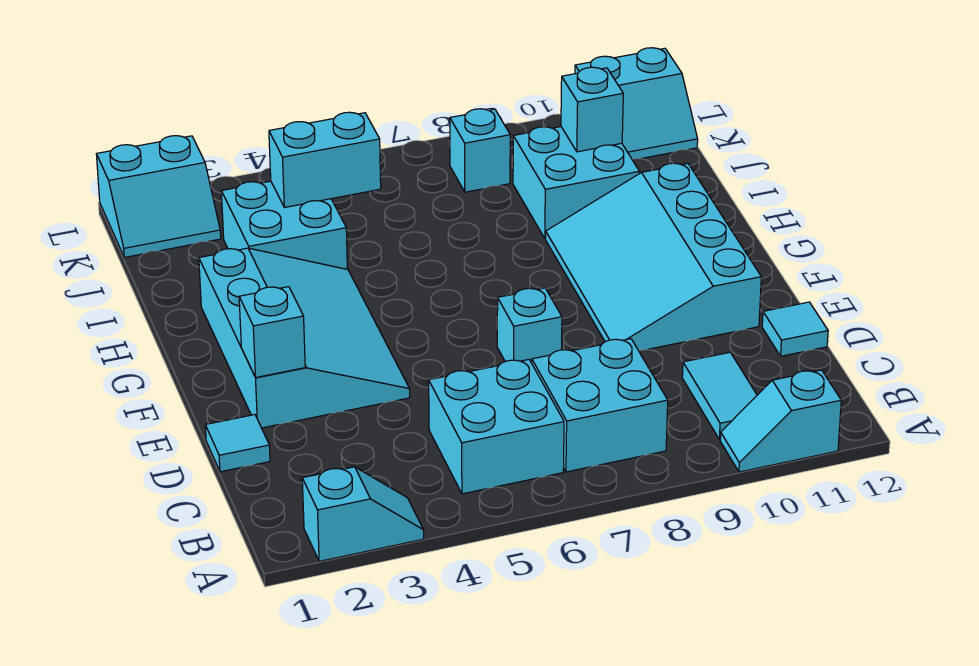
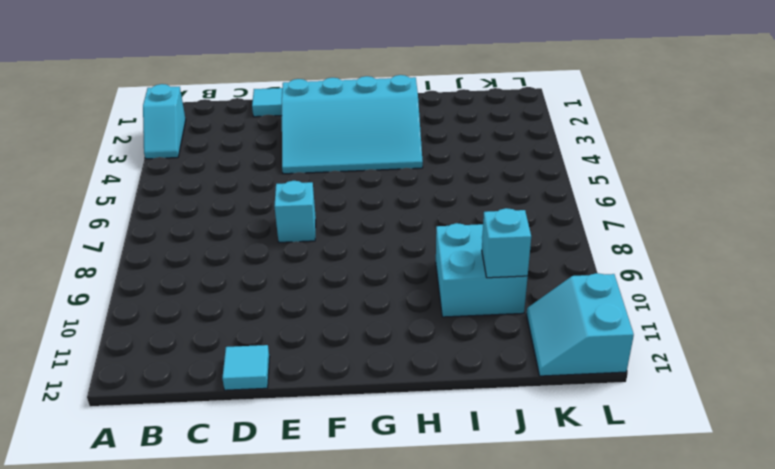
none -> cyan slope A10:A11 level 1 top 11
none -> cyan brick B5:C6 level 1
none -> cyan brick B7:C8 level 1

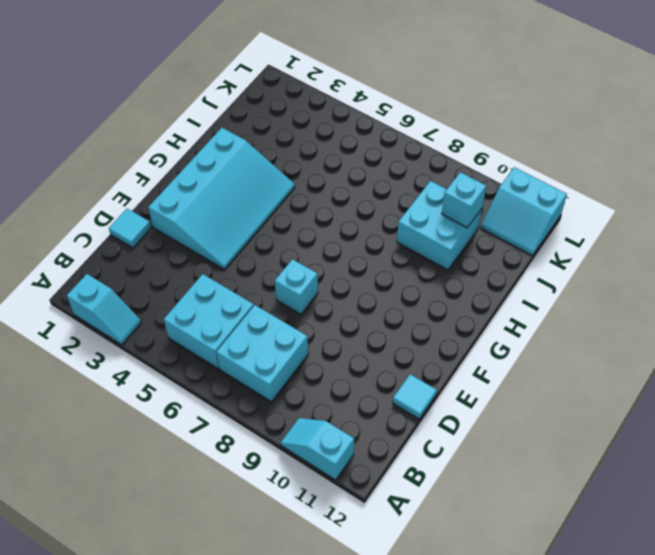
none -> cyan tile B10:C10 level 1
none -> cyan slope E9:H11 level 1 top 11
none -> cyan brick I3:J4 level 1

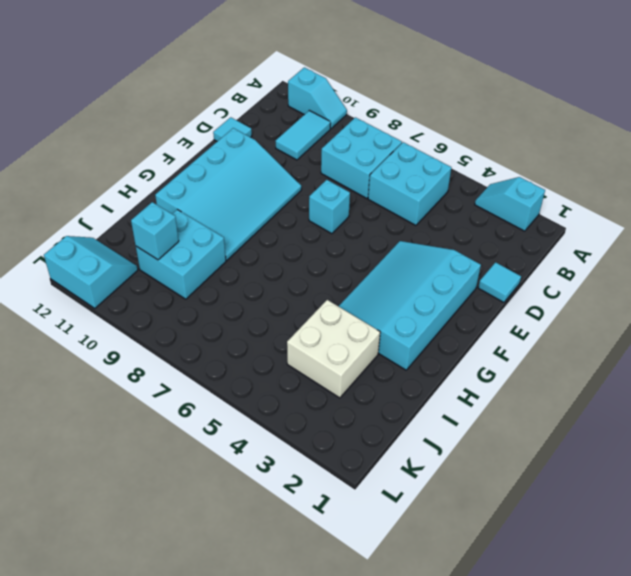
white brick I3:J4 level 1 -> cyan brick I3:J4 level 1
none -> cyan slope K1:L2 level 1 top L
none -> cyan brick K8 level 1
none -> cyan brick E2 level 2

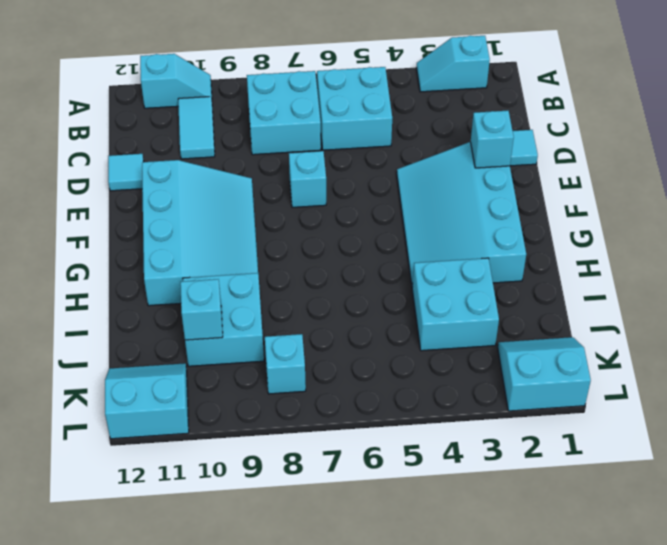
none -> cyan brick J4:J5 level 2

